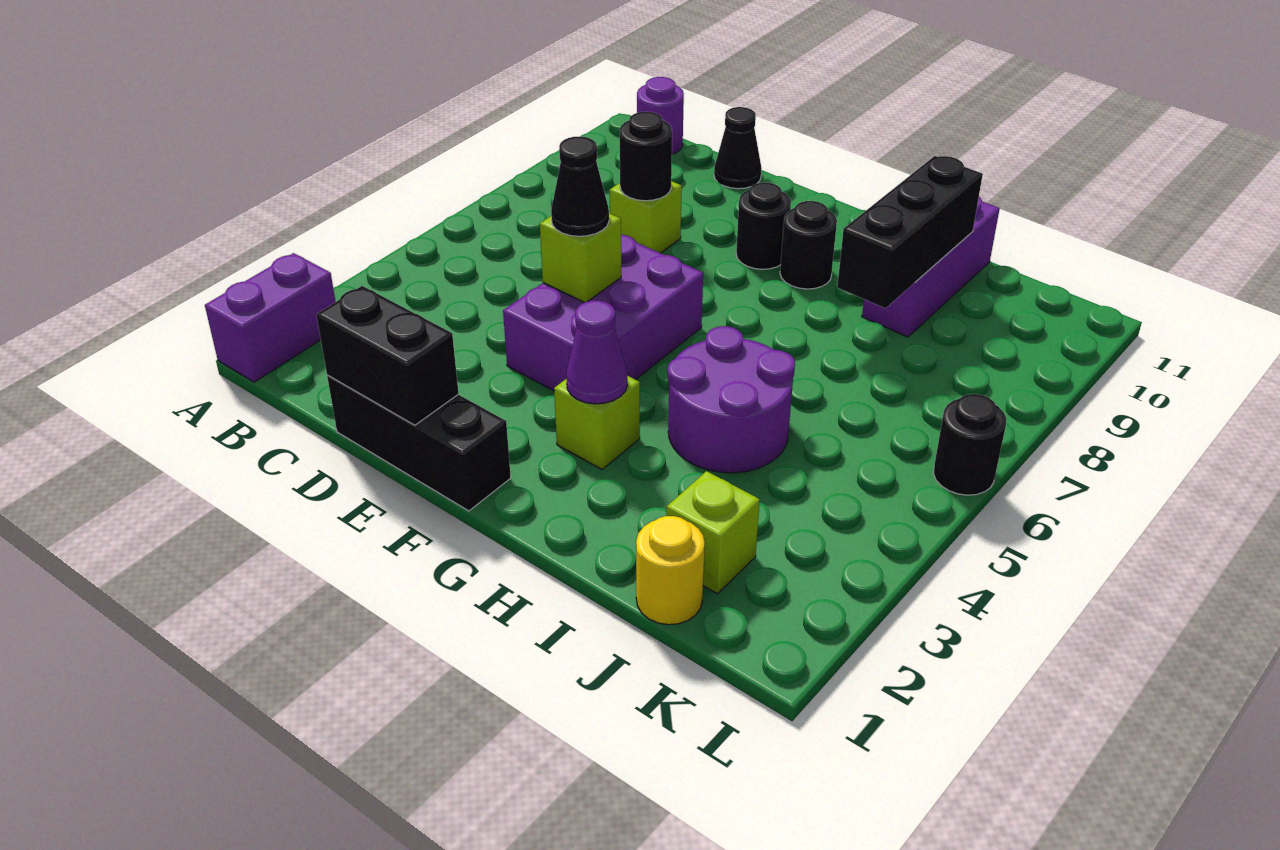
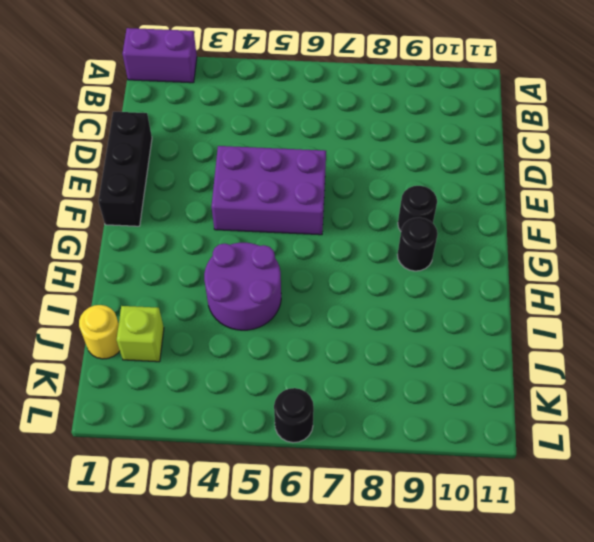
none -> purple round brick B11 level 1
none -> lime brick D8 level 1
none -> black cone D11 level 1

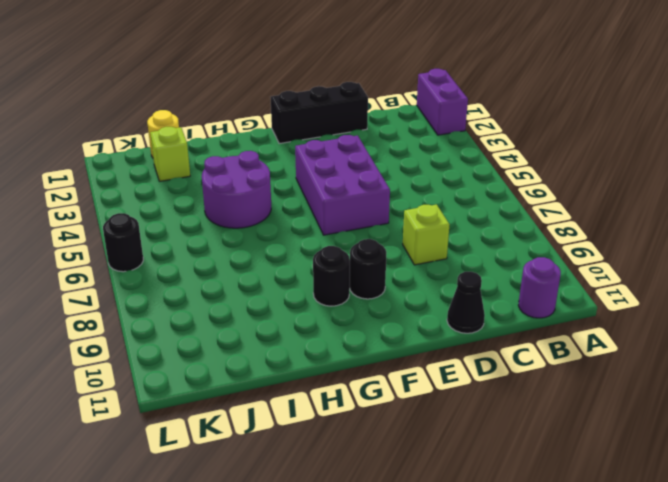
none -> lime brick G3 level 1
none -> purple brick I9:I11 level 1
none -> black brick D1:E1 level 2

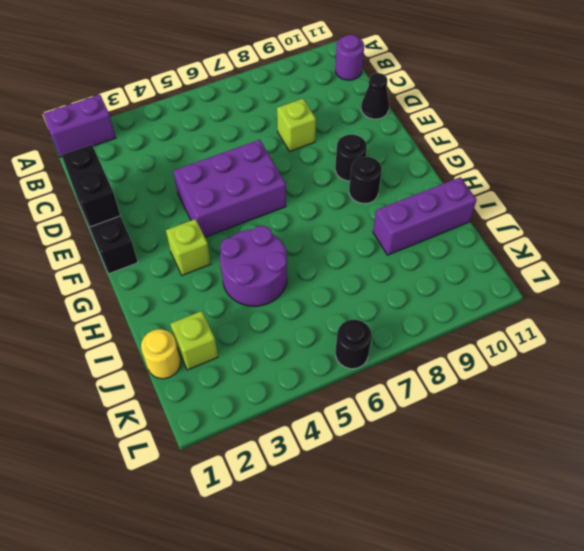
none -> black round brick D8 level 2
none -> lime brick E5 level 2
none -> purple cone G3 level 2

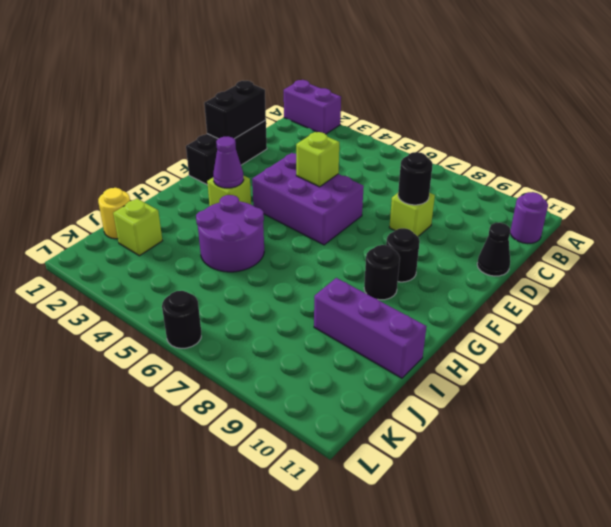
none -> black brick I8:I10 level 2
none -> black cone E5 level 3

